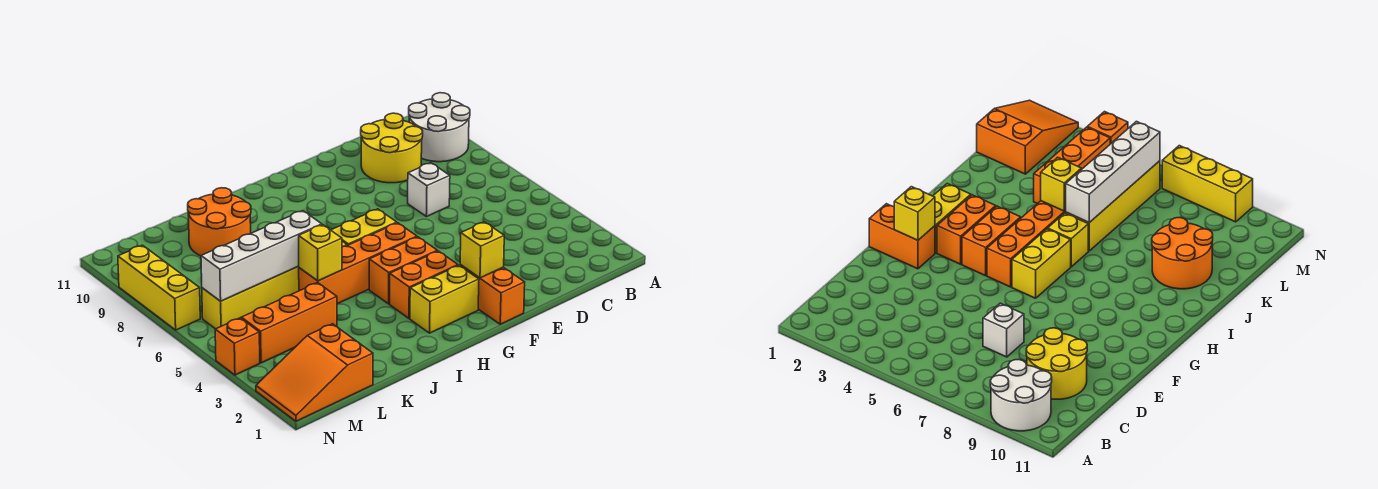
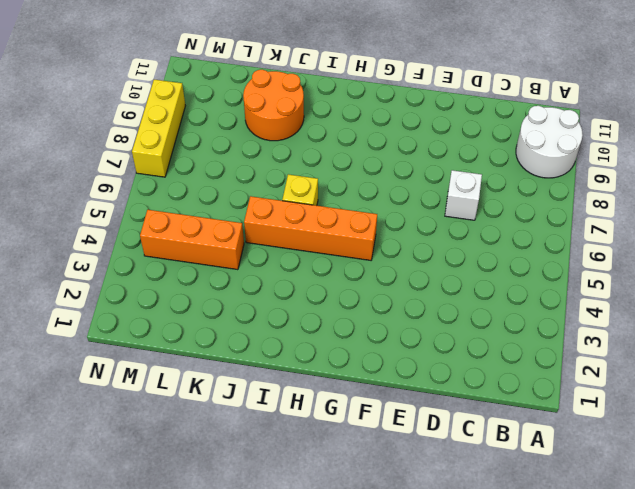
none -> yellow round brick C9:D10 level 1
none -> orange brick F1:F2 level 1
none -> yellow brick G2:H2 level 1

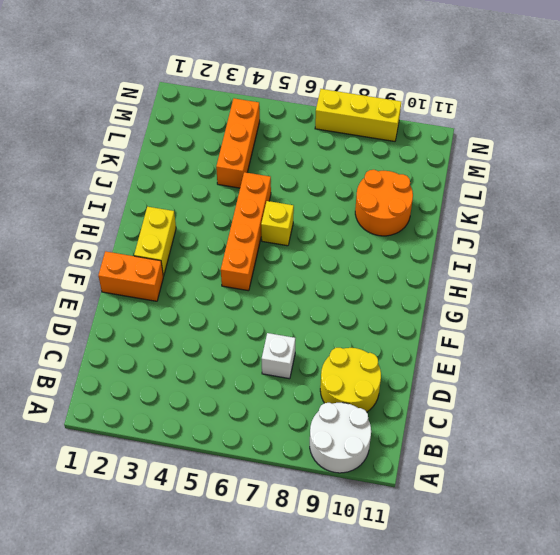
none -> orange brick G3:H3 level 1
none -> orange brick G4:H4 level 1
none -> yellow brick G6:H6 level 1

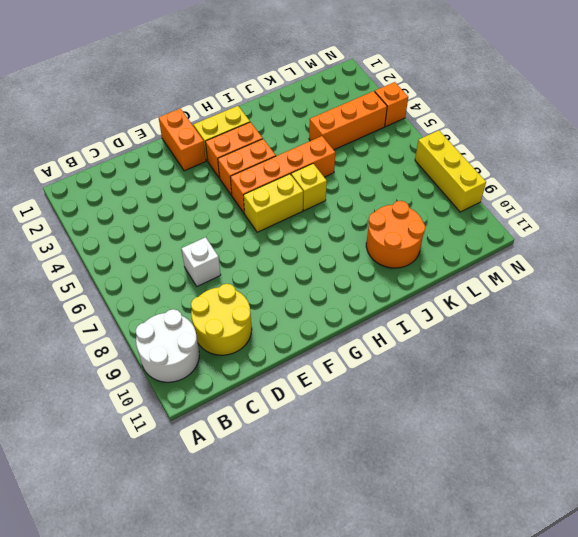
none -> yellow brick J6:M6 level 1
none -> orange slope L1:N2 level 1 top L
none -> yellow brick F2 level 2

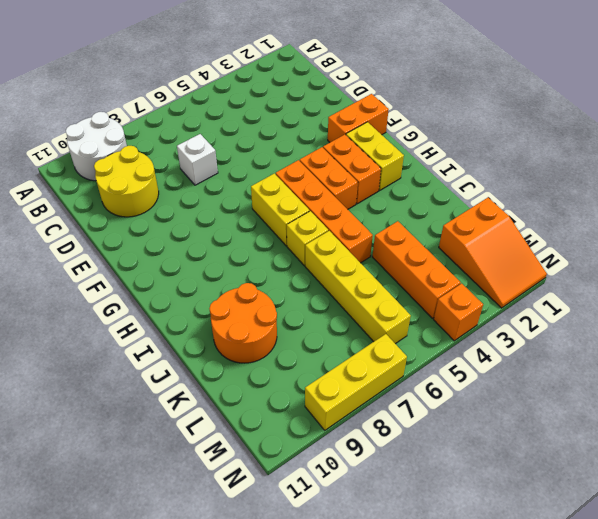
none -> yellow brick F2 level 2
none -> yellow brick J5 level 2
none -> white brick J6:M6 level 2

